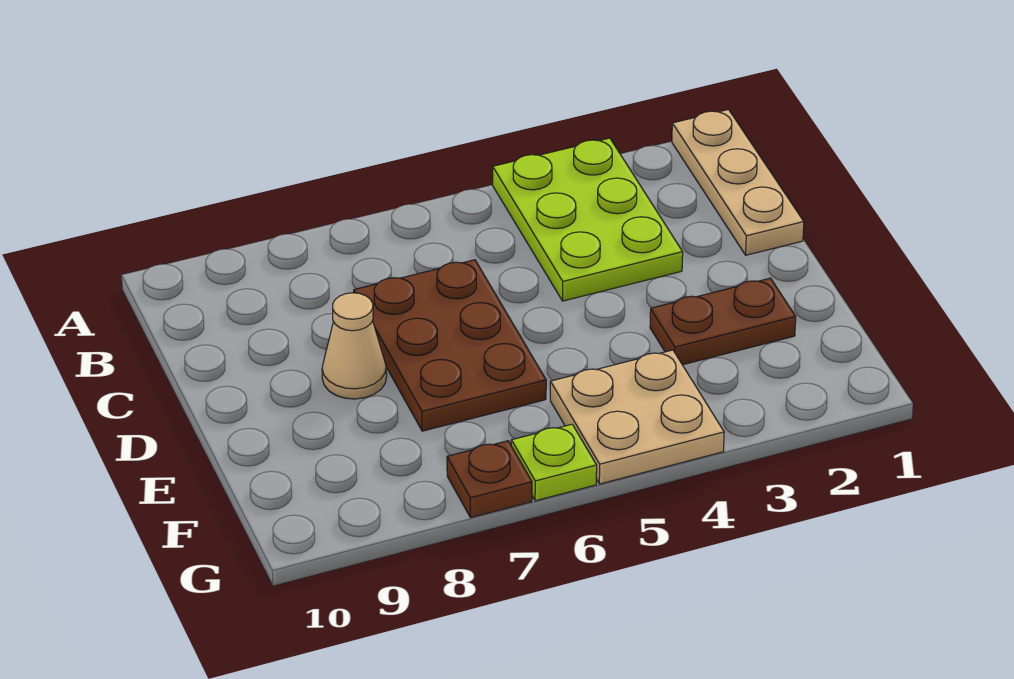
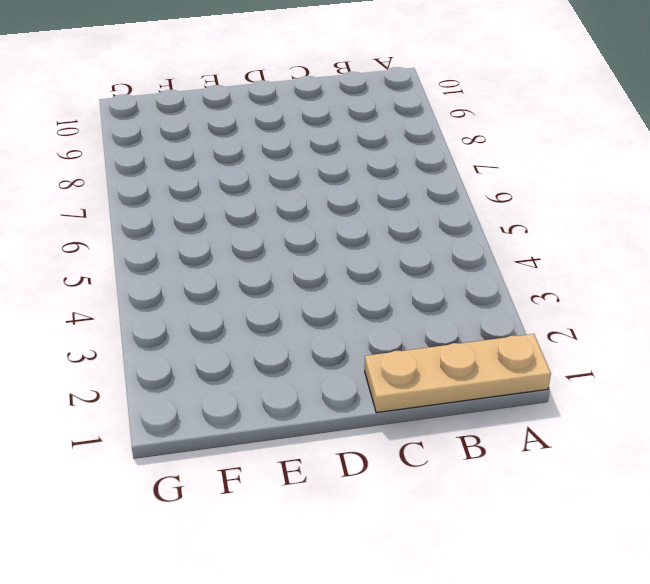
none -> lime plate A3:C4 level 1
none -> brown plate C6:E7 level 1

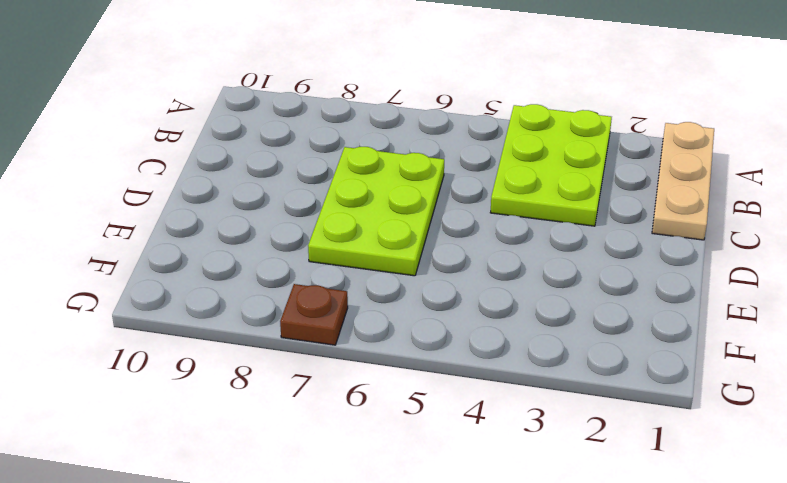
lime plate C6:E7 level 1 -> brown plate C6:E7 level 1
none -> tan cone D8 level 1
none -> brown plate E2:E3 level 1

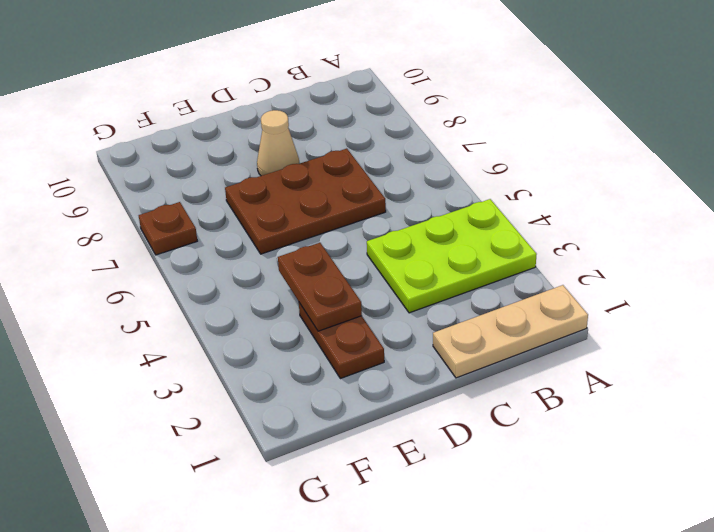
brown plate E3:E4 level 2 -> none
none -> tan plate F4:G5 level 1
none -> lime plate G6 level 1

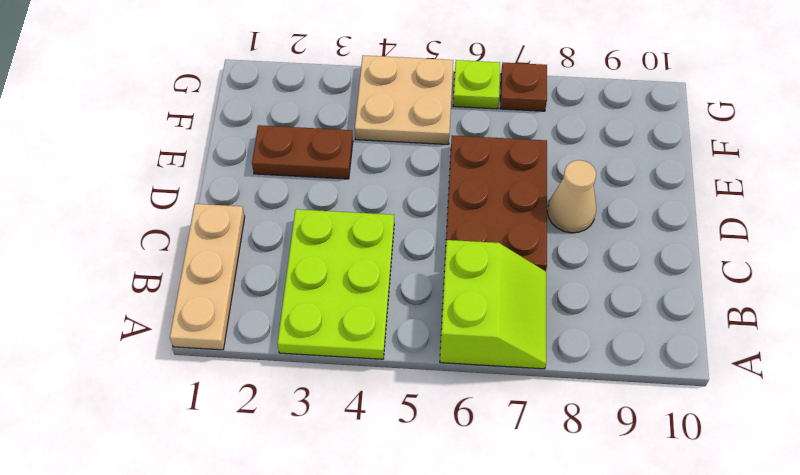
lime slope A6:B7 level 1 top 6 -> none

